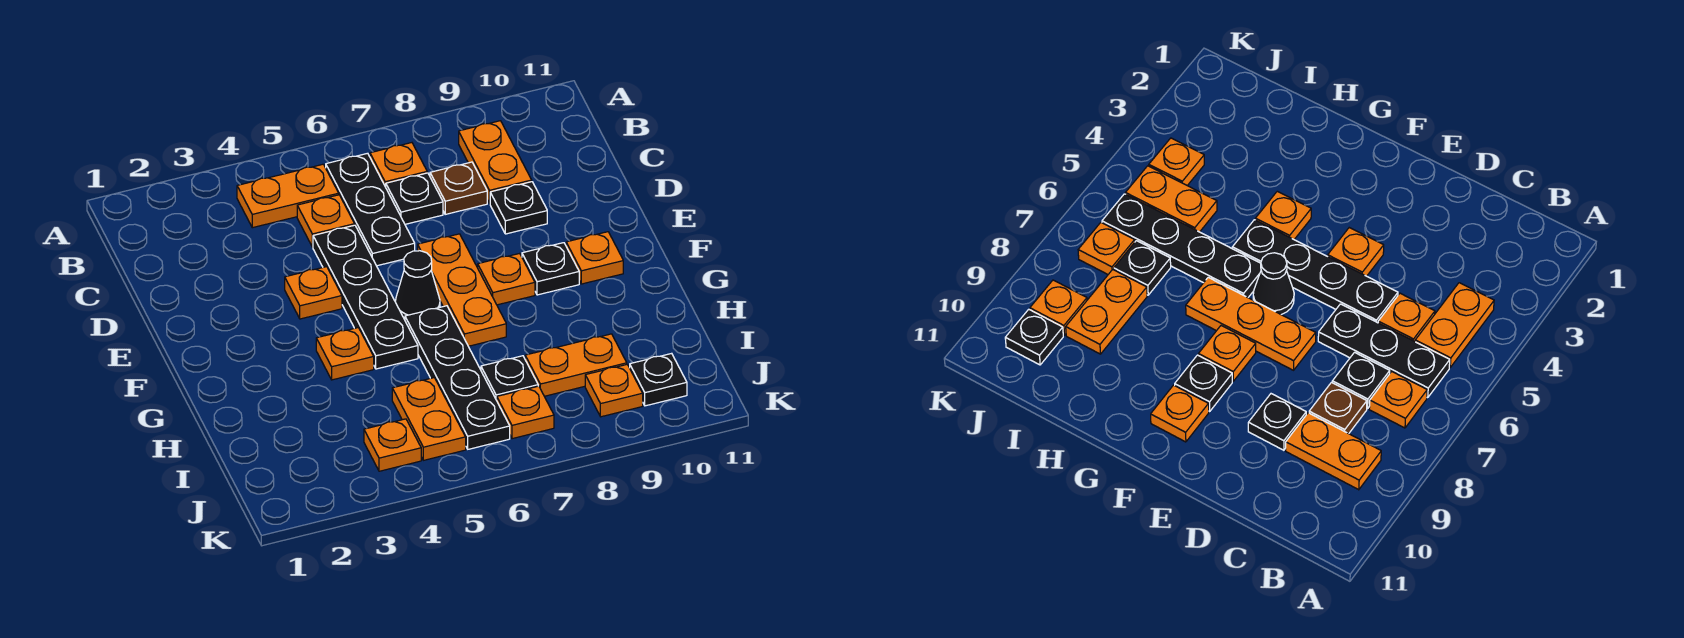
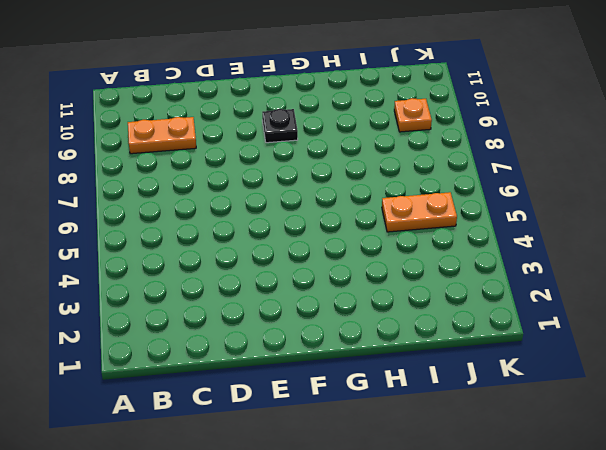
none -> orange plate B4:B5 level 1
none -> black plate B6:D6 level 1
none -> orange plate B7 level 1

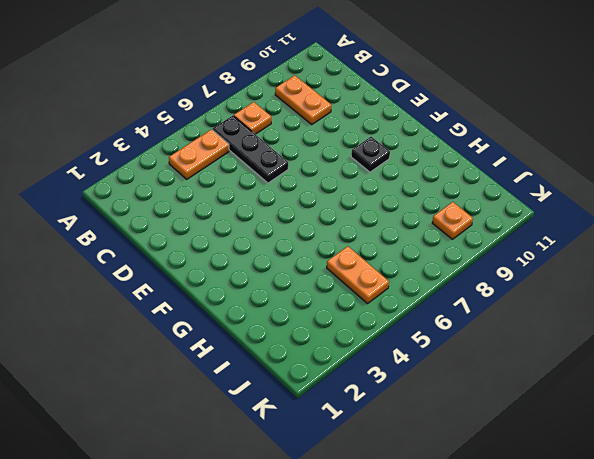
none -> orange plate C5 level 1
none -> black plate C7 level 1
none -> brown plate C8 level 1

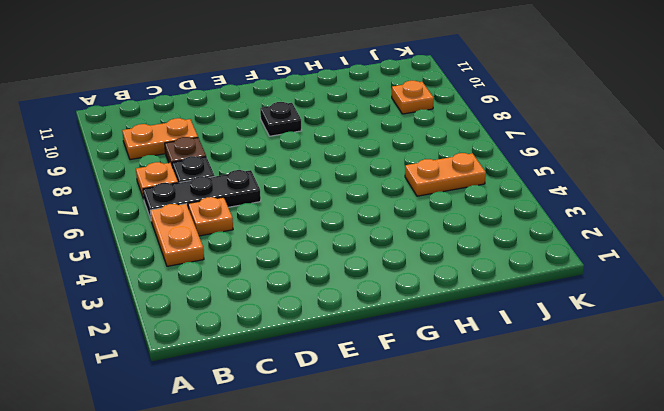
none -> black plate D5:G5 level 1
none -> black plate D9 level 1
none -> orange plate E4 level 1

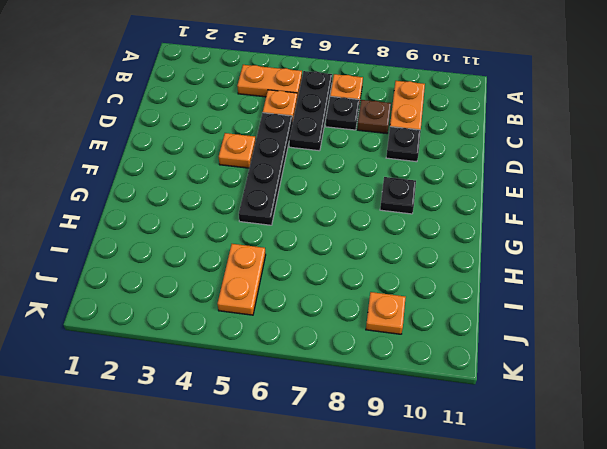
none -> orange plate E7:G7 level 1
none -> black cone F6 level 1
none -> orange plate F8 level 1

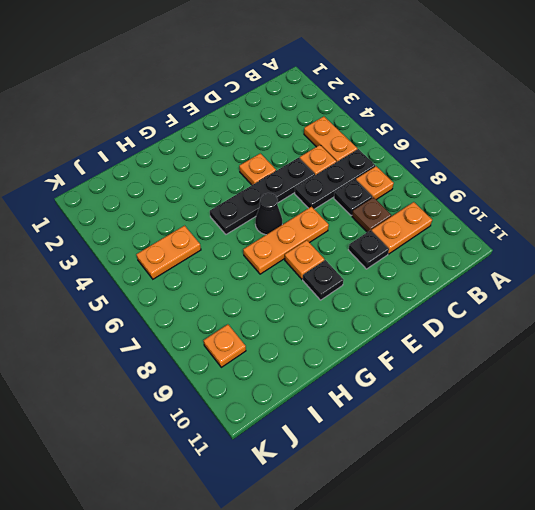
none -> orange plate F10 level 1
none -> orange plate G4 level 1
none -> black plate G6:J6 level 1

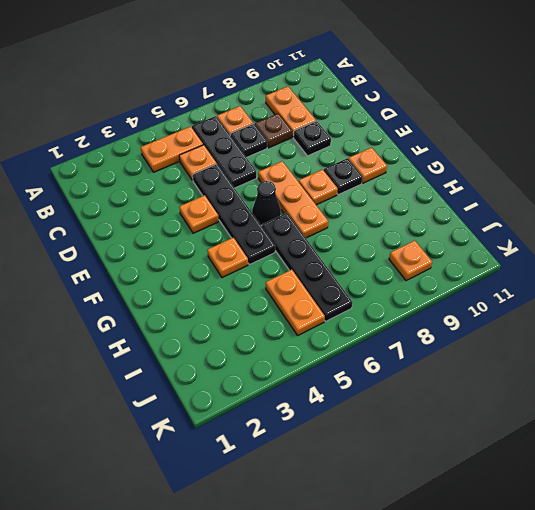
none -> black plate I7 level 1
none -> orange plate I8:I9 level 1
none -> orange plate J4 level 1

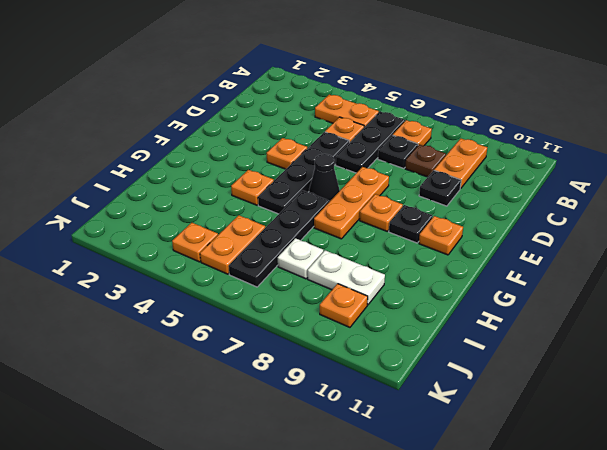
white plate I7 level 1 -> black plate I7 level 1
white plate I8:I9 level 1 -> orange plate I8:I9 level 1
none -> orange plate J7 level 1
none -> black plate J10 level 1

